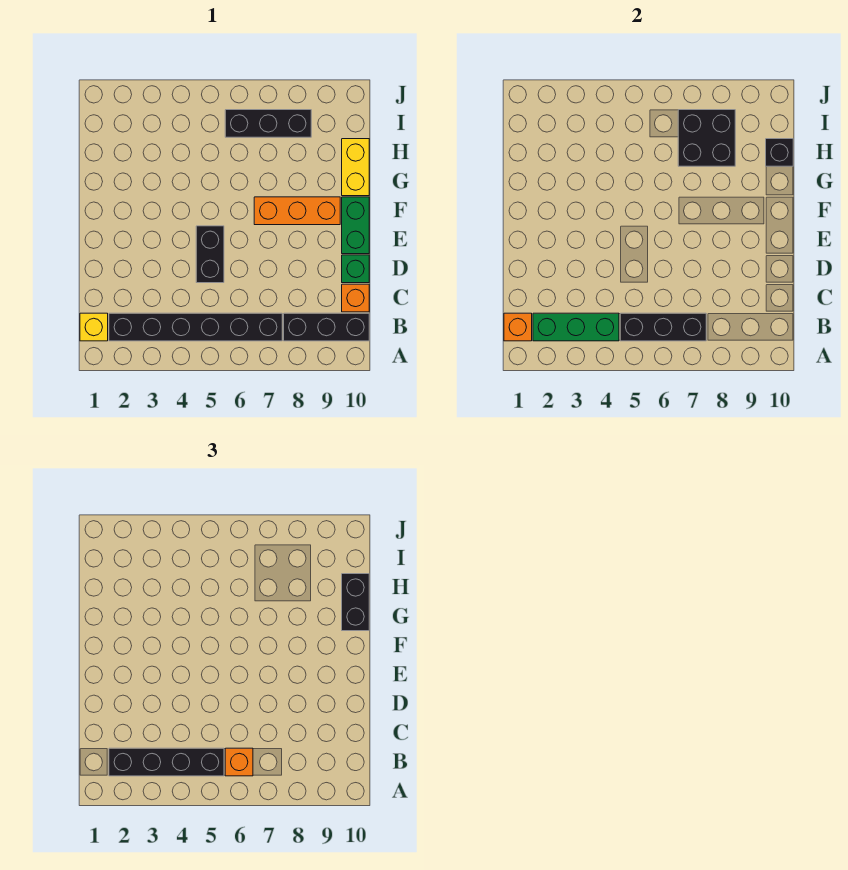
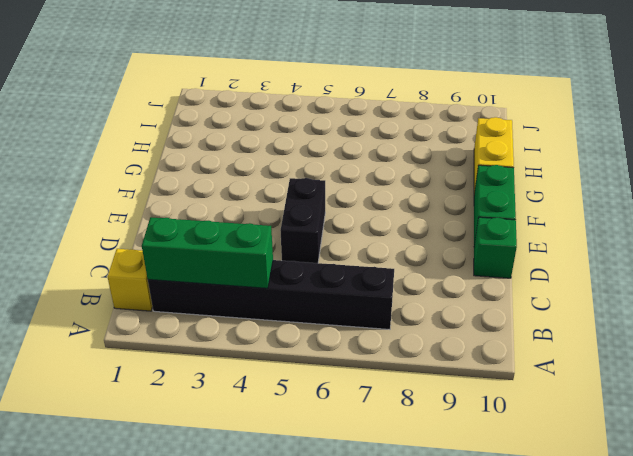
none -> black brick B8:B10 level 1
none -> orange brick C10 level 1
none -> orange brick F7:F9 level 1

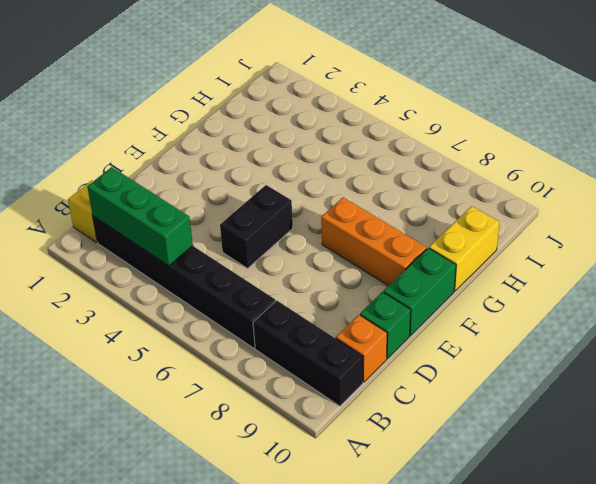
none -> black brick I6:I8 level 1
none -> orange brick B1 level 2
none -> black brick B5:B7 level 2

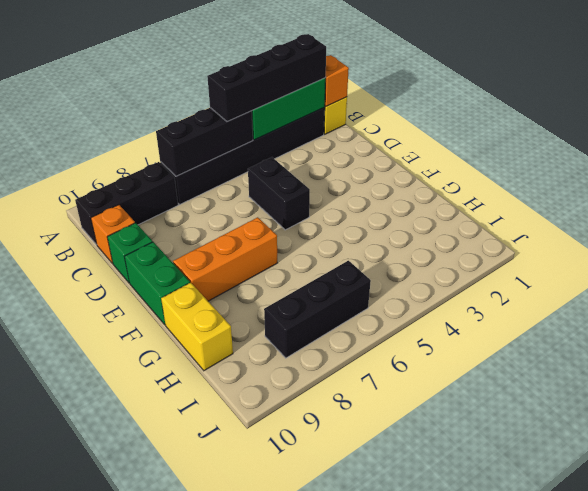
none -> black brick H7:I8 level 2
none -> black brick H10 level 2
none -> orange brick B6 level 3

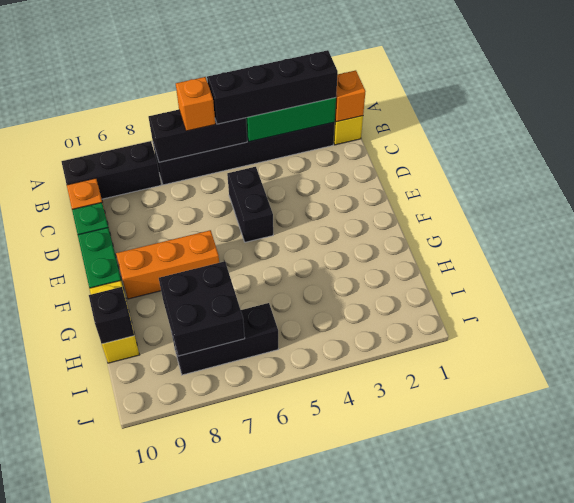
none -> black brick G10:H10 level 3

